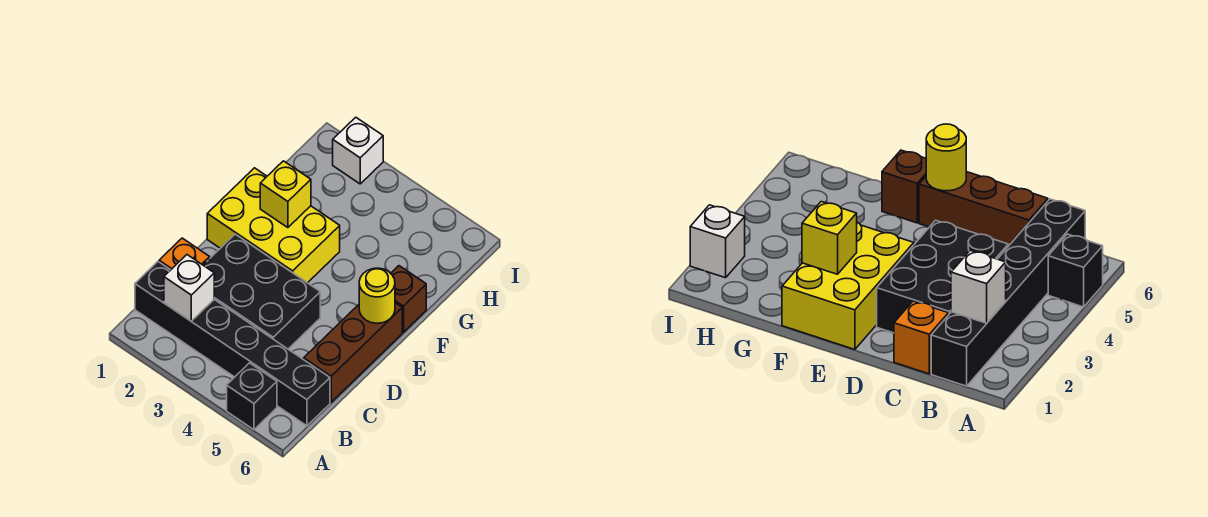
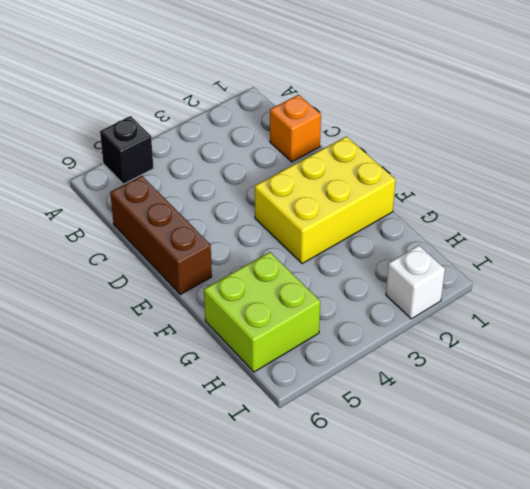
lime brick G5:H6 level 1 -> none
none -> black brick B1:B6 level 1
none -> black brick C2:D4 level 1

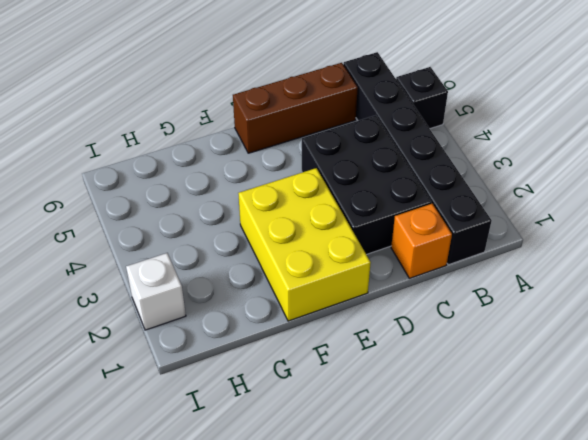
none -> brown brick F6 level 1
none -> white brick B2 level 2

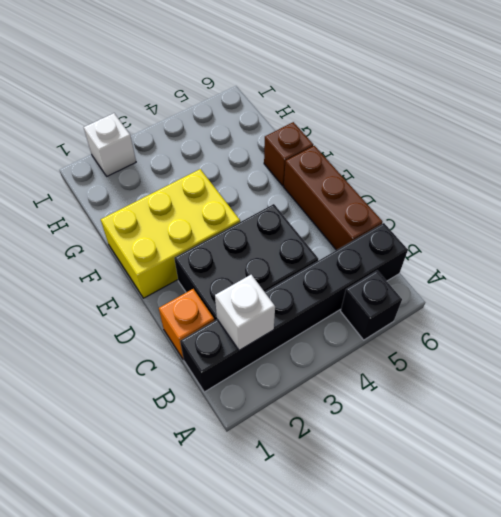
none -> yellow round brick E6 level 2
none -> yellow brick F2 level 2

